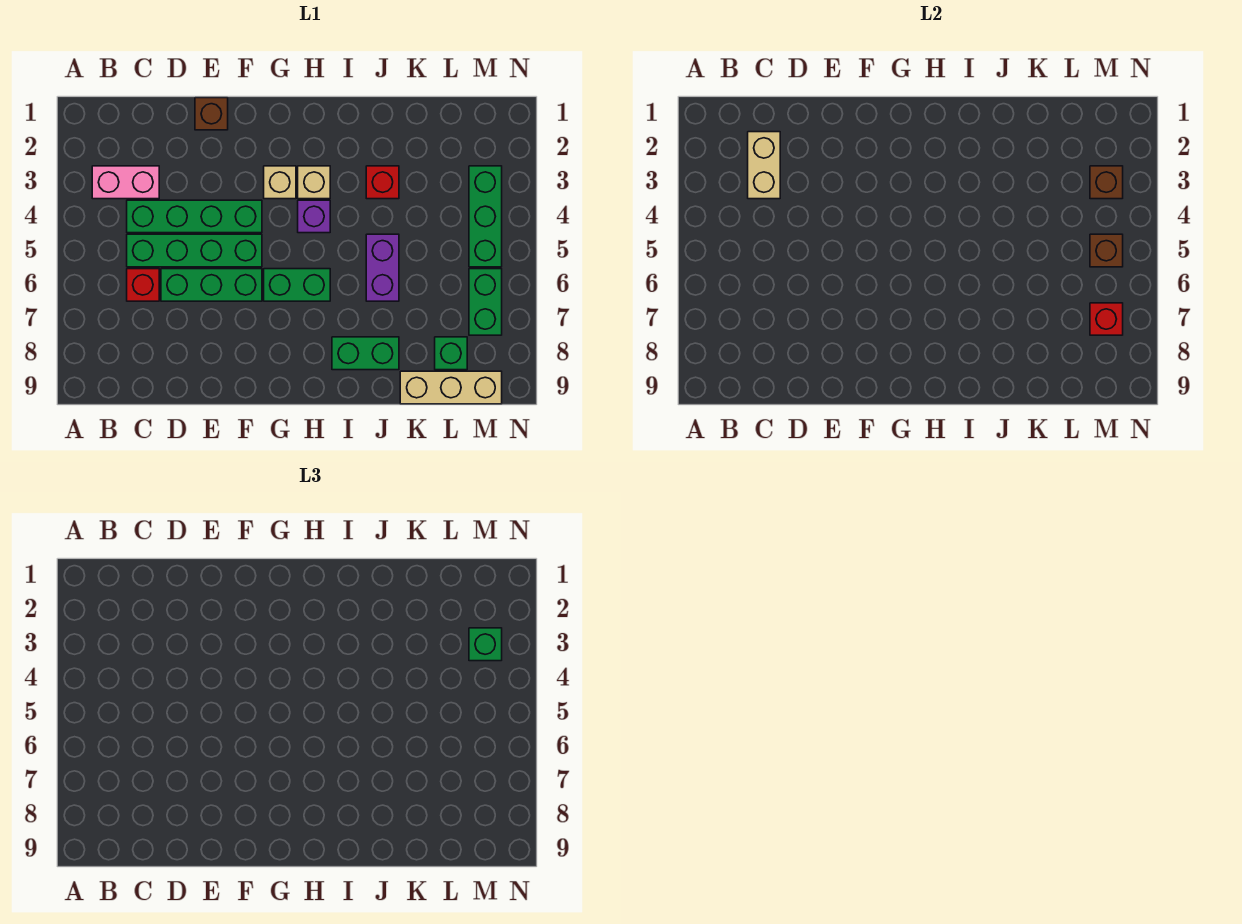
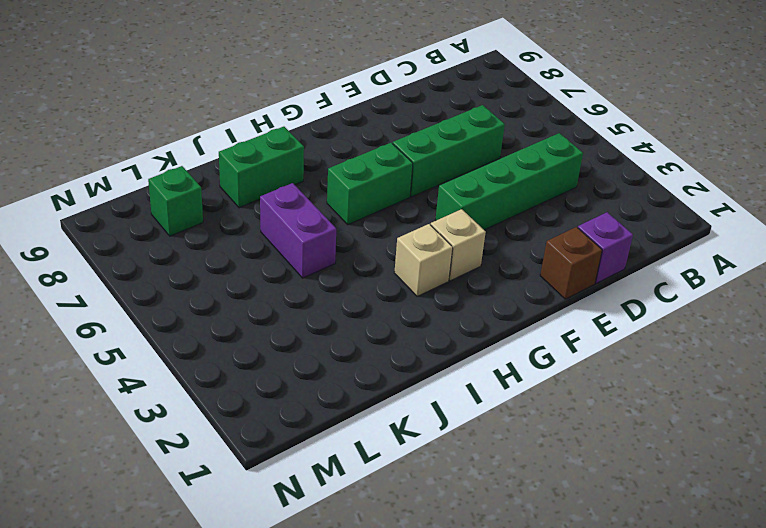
purple brick D1 level 1 -> purple brick H4 level 1
none -> pink brick B3:C3 level 1
none -> green brick C5:F5 level 1
none -> red brick C6 level 1

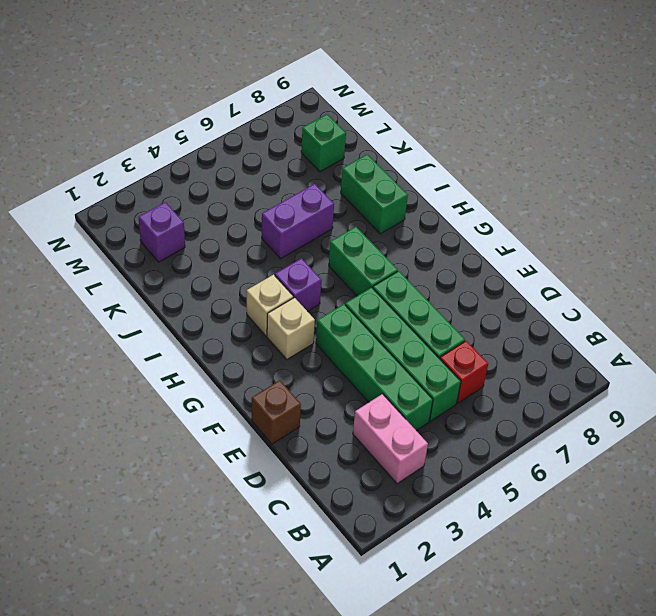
purple brick L2 level 1 -> none
none -> red brick J3 level 1
none -> tan brick K9:M9 level 1
none -> green brick M3:M5 level 1

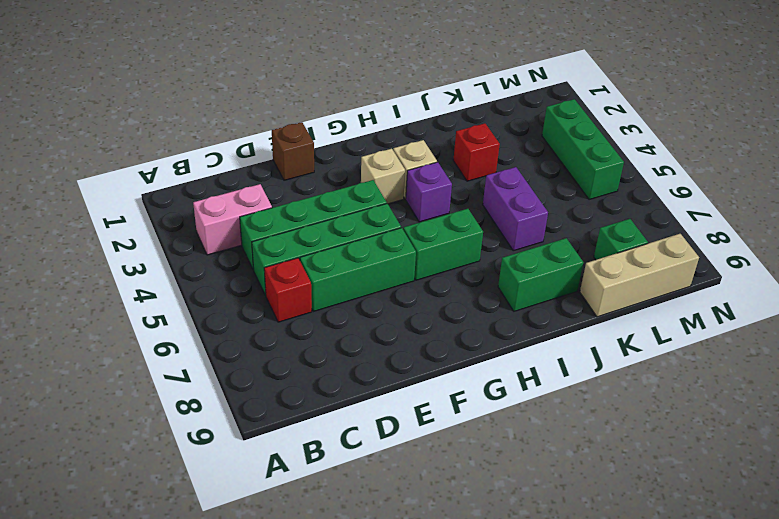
none -> green brick M6:M7 level 1
none -> tan brick C2:C3 level 2
none -> brown brick M3 level 2

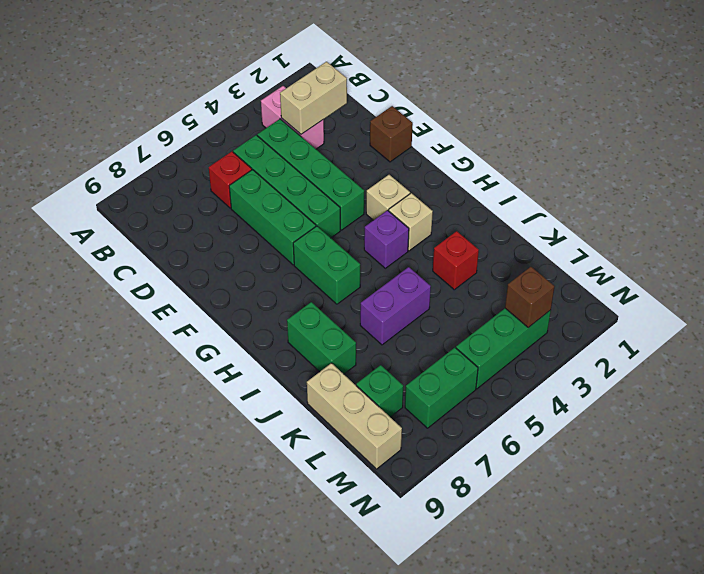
none -> brown brick M5 level 2
none -> red brick M7 level 2
none -> green brick M3 level 3

